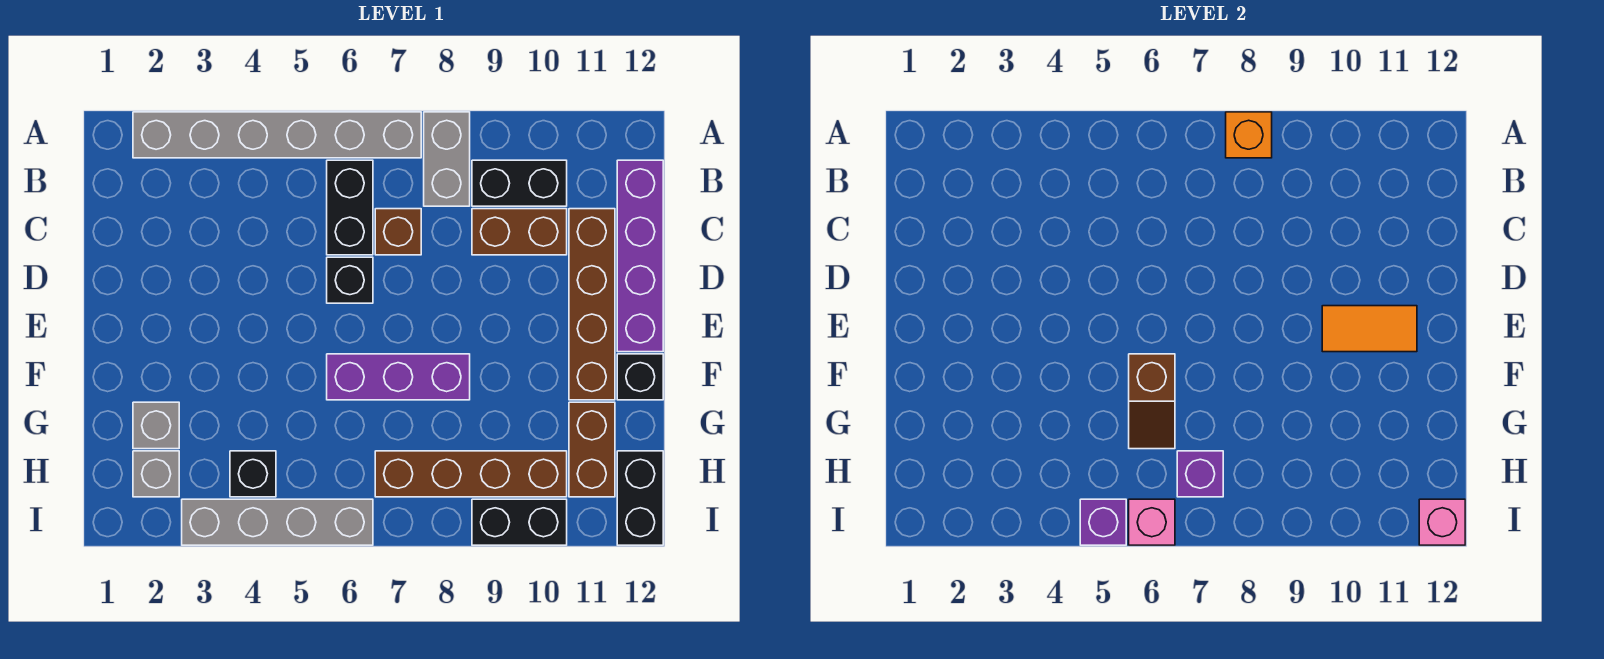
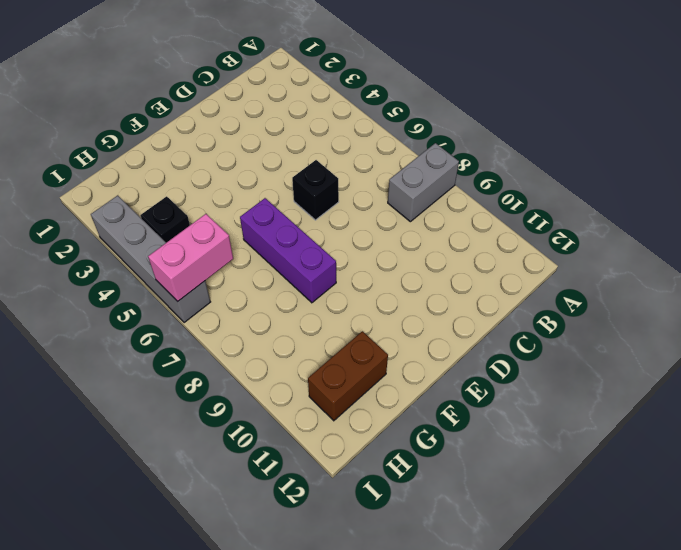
pink brick H6:I6 level 2 -> pink brick I6 level 2
none -> grey brick A2:A7 level 1
none -> black brick B6:C6 level 1
none -> black brick B9:B10 level 1

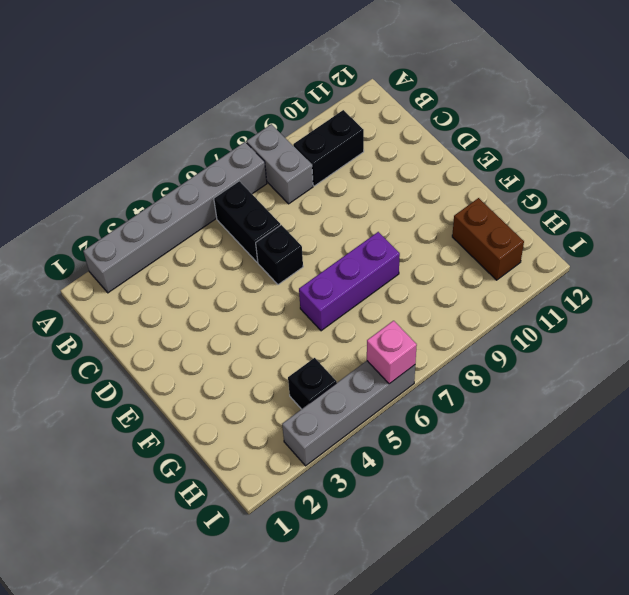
none -> purple brick B12:E12 level 1
none -> brown brick C7 level 1
none -> brown brick C9:C10 level 1

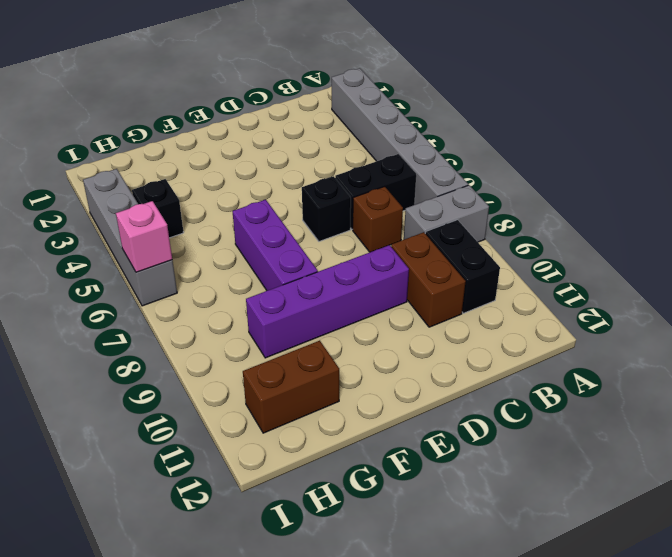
purple brick D9:G9 level 1 -> purple brick B12:E12 level 1
none -> brown brick C11:F11 level 1
none -> black brick F12 level 1
none -> grey brick G2 level 1

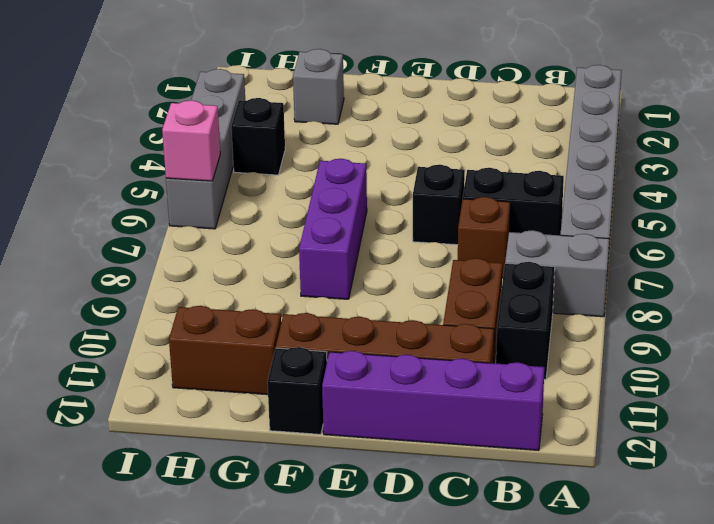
none -> grey brick H2 level 1
none -> brown brick H7:H10 level 1
none -> black brick H12:I12 level 1

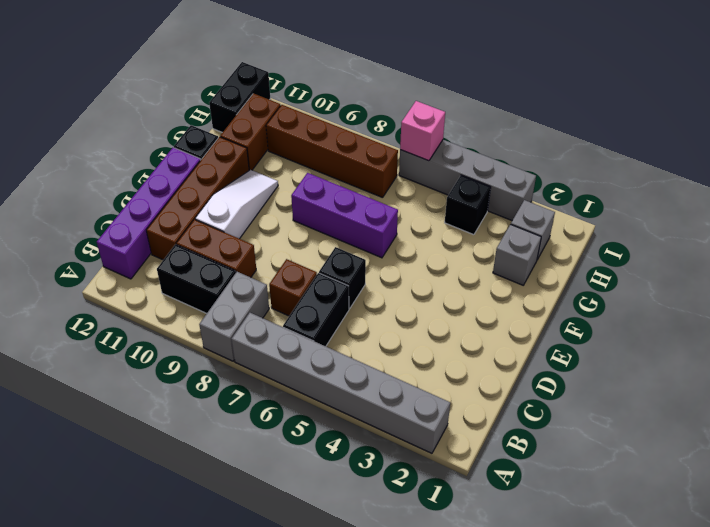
white slope D10:F10 level 1 top D -> none
none -> black brick I9:I10 level 1
none -> orange brick A8 level 2
none -> orange tile E10:E11 level 2

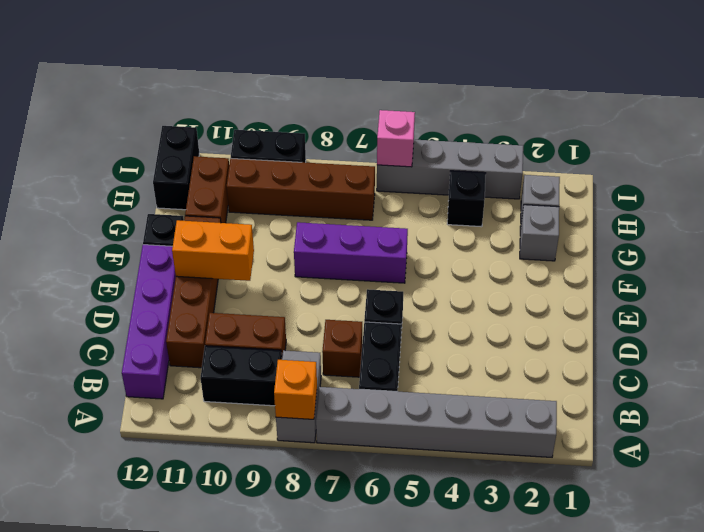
orange brick E10:E11 level 2 -> orange tile E10:E11 level 2
none -> brown slope F6:G6 level 2 top F
none -> purple brick H7 level 2
none -> purple brick I5 level 2

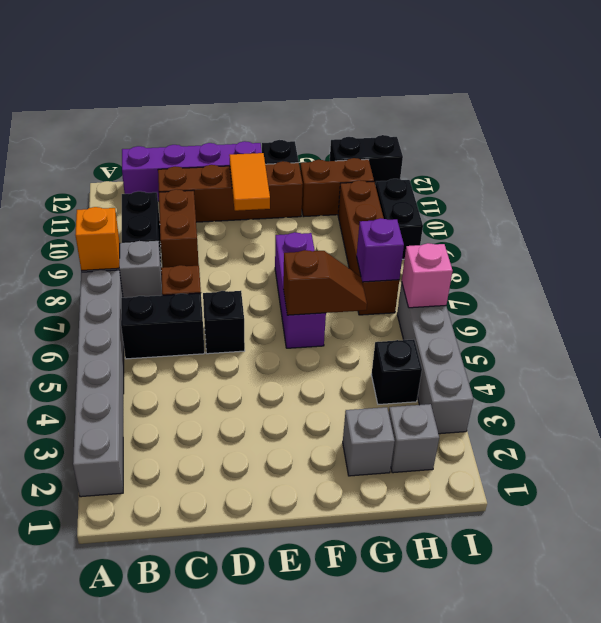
none -> purple brick I5 level 2
none -> pink brick I12 level 2

